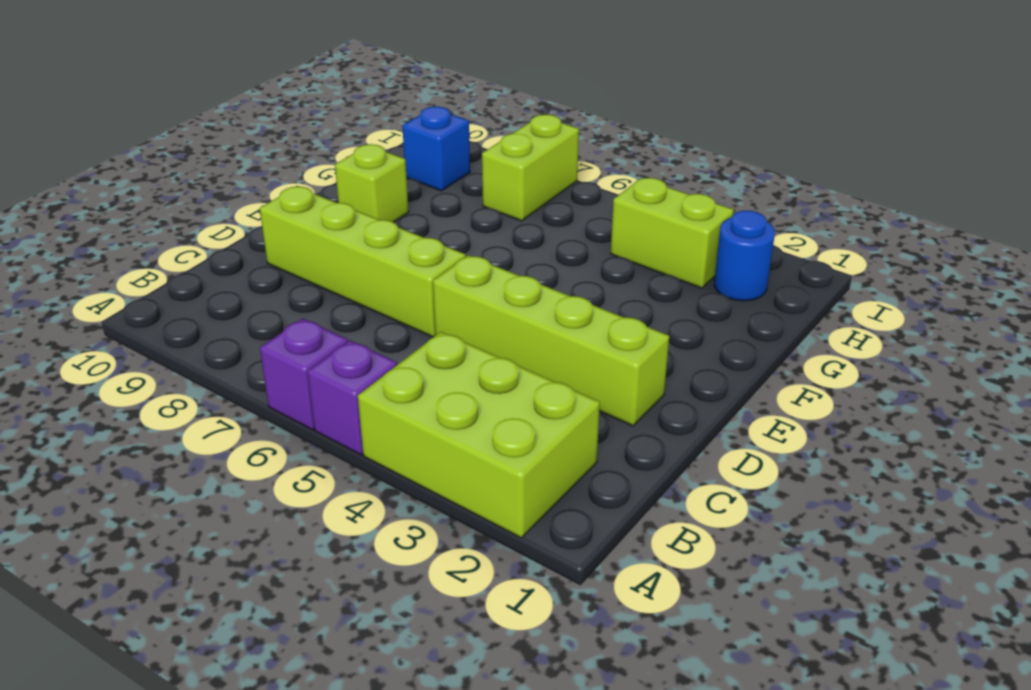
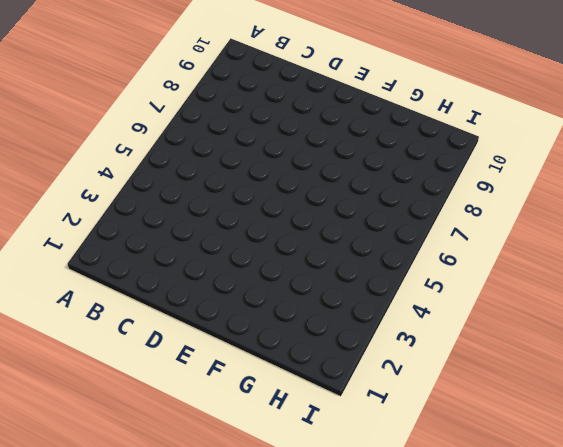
none -> lime brick A2:B4 level 1
none -> purple brick A5 level 1

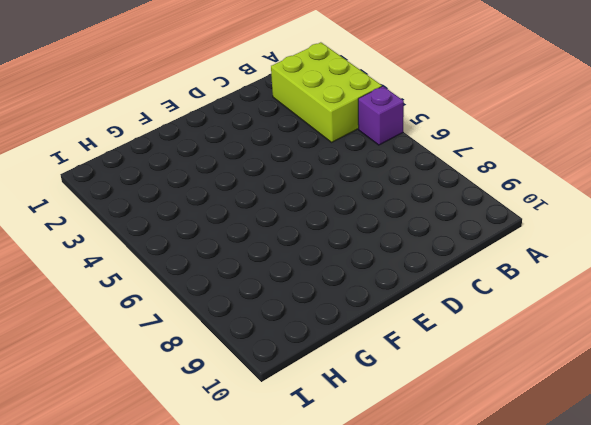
none -> purple brick A6 level 1
none -> lime brick D2:D5 level 1

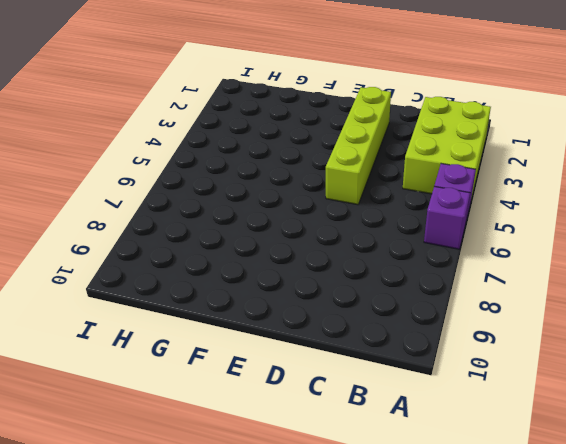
none -> lime brick D6:D9 level 1
none -> lime brick F9 level 1

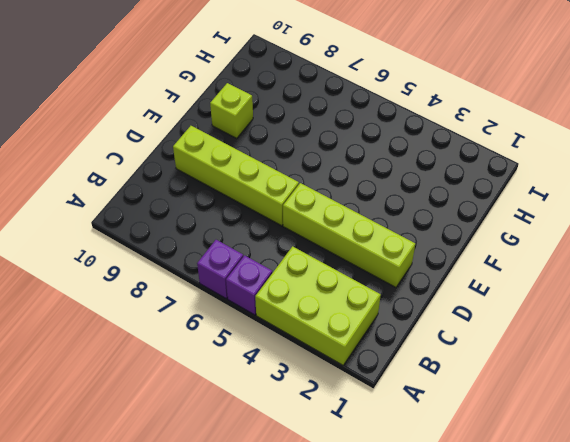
none -> blue round brick H2 level 1
none -> lime brick H3:H4 level 1

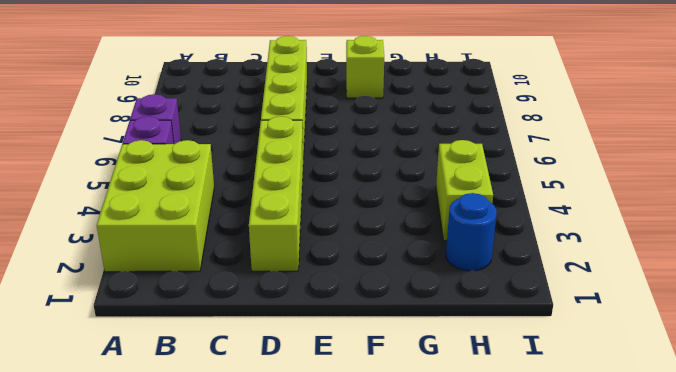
none -> lime brick H7:I7 level 1
none -> blue brick H9 level 1

